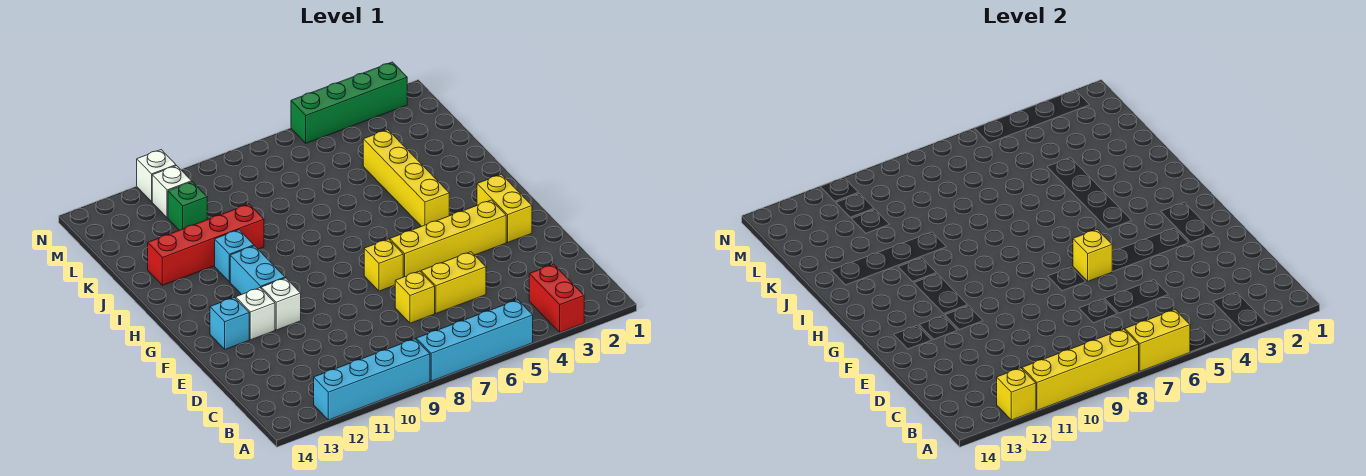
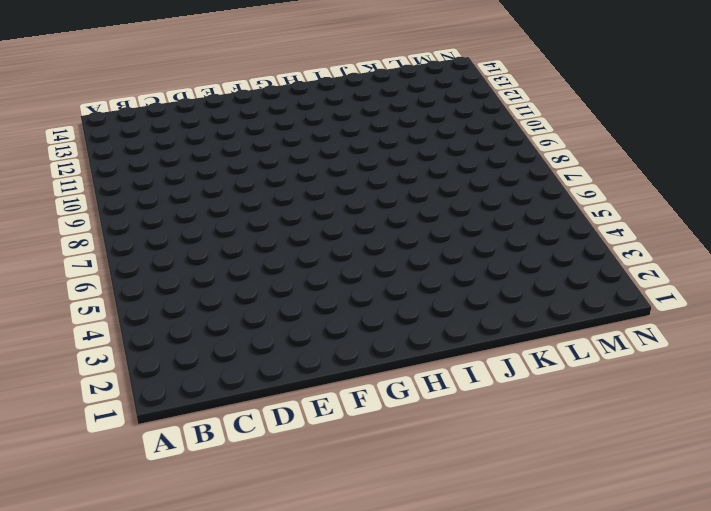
none -> red brick A3:B3 level 1
none -> cyan brick A5:A8 level 1
none -> cyan brick A9:A12 level 1

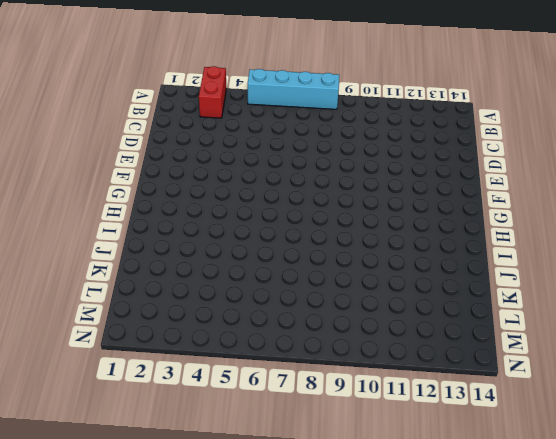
none -> cyan brick A9:A12 level 1
none -> yellow brick D5:D6 level 1
none -> yellow brick D7 level 1

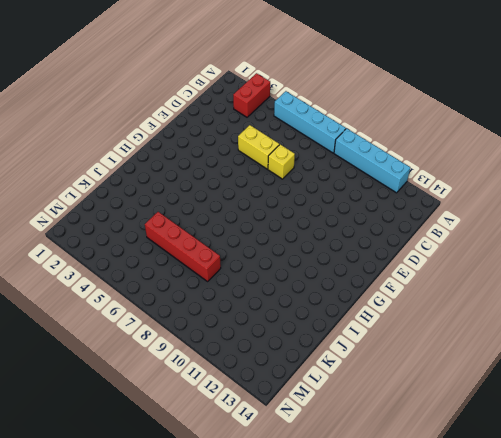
red brick K5:K8 level 1 -> red brick J10:J13 level 1
none -> yellow brick F2:G2 level 1
none -> yellow brick F3:F6 level 1
none -> yellow brick F7 level 1

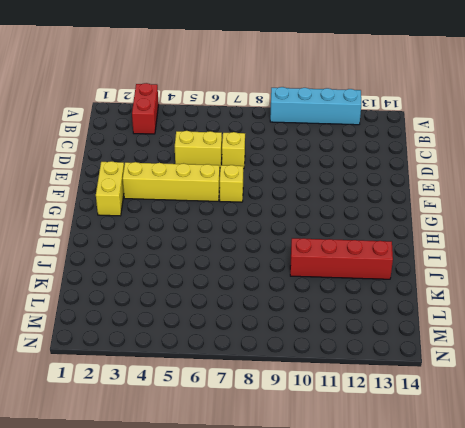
none -> cyan brick A5:A8 level 1
none -> white brick F11 level 1
none -> white brick F12 level 1

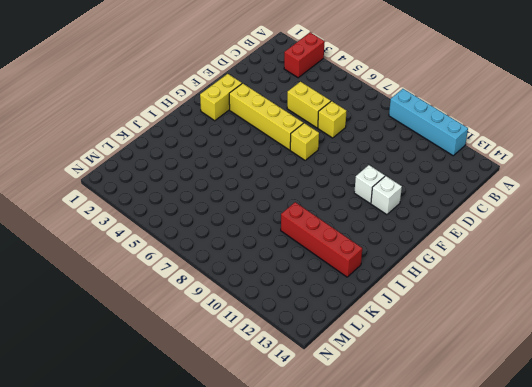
none -> cyan brick A5:A8 level 1
none -> cyan brick F13 level 1
none -> cyan brick G11:H11 level 1

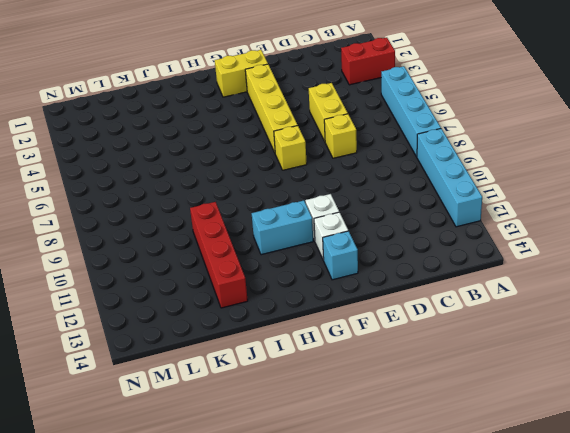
none -> yellow brick H4:K4 level 1
none -> cyan brick I11 level 1
none -> green brick L11 level 1

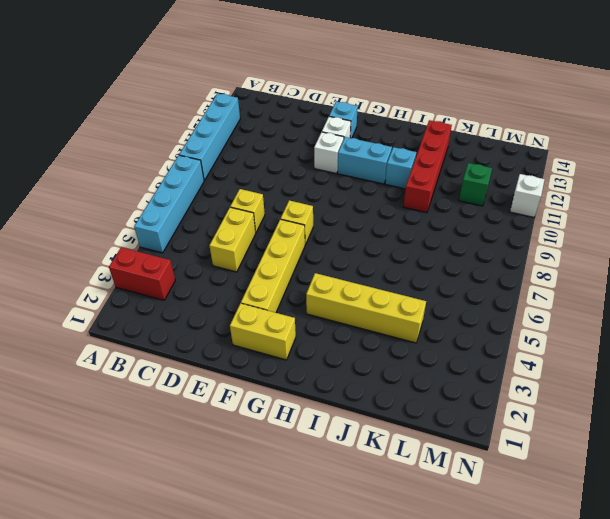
none -> white brick M11 level 1
none -> green brick N2:N5 level 1
none -> yellow brick A6:A7 level 2

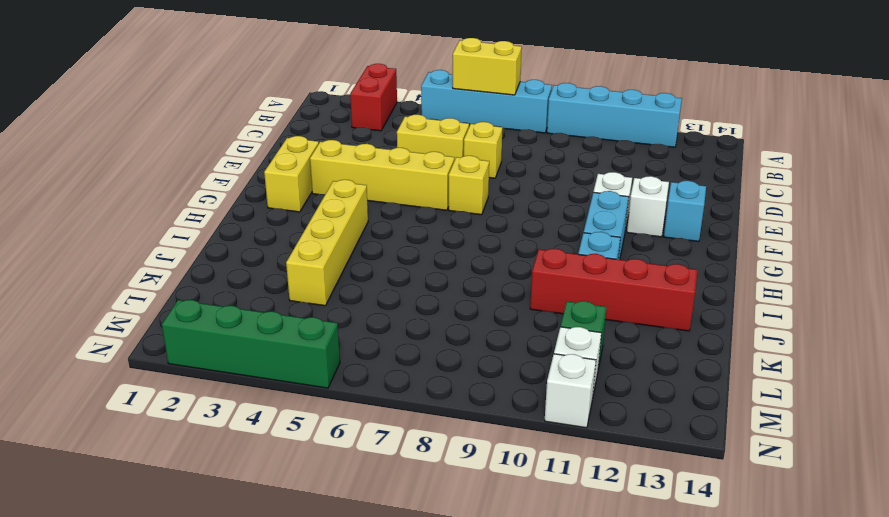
none -> yellow brick A8:A11 level 2
none -> yellow brick A12 level 2
none -> yellow brick F6 level 2

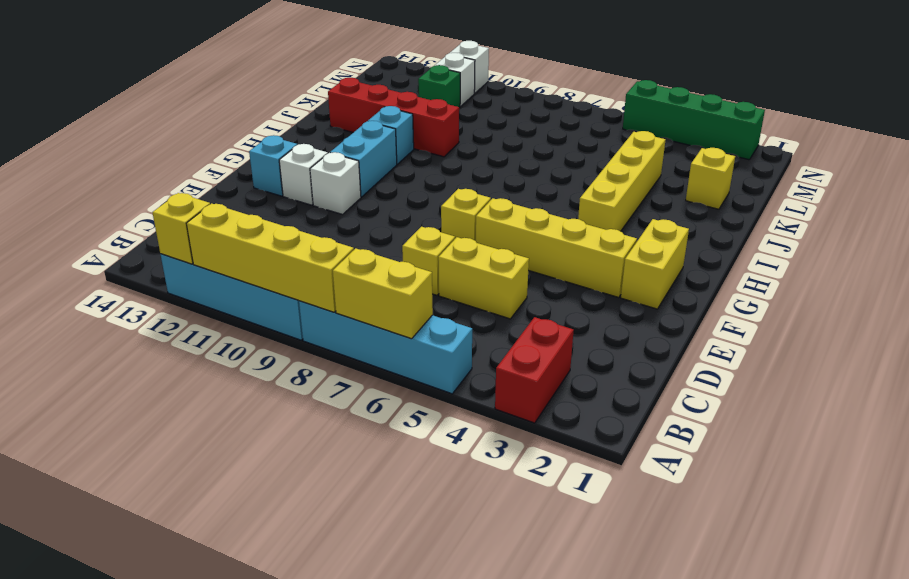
yellow brick K2 level 1 -> yellow brick F6 level 2

